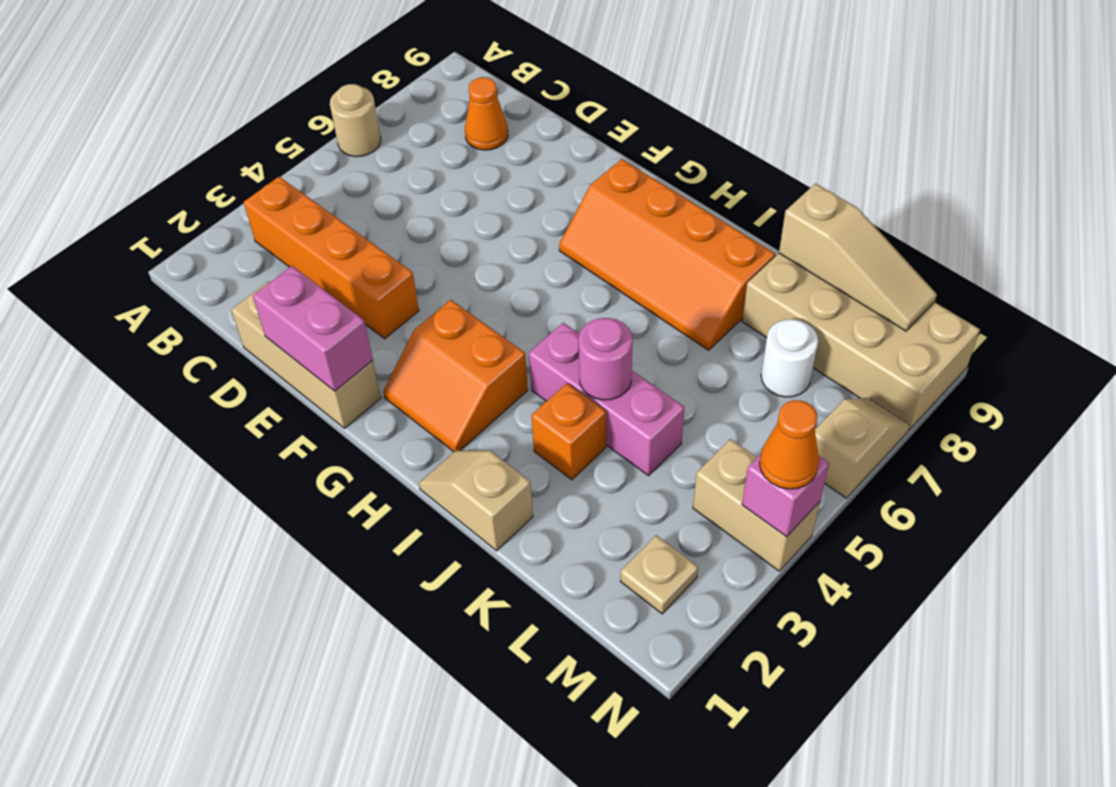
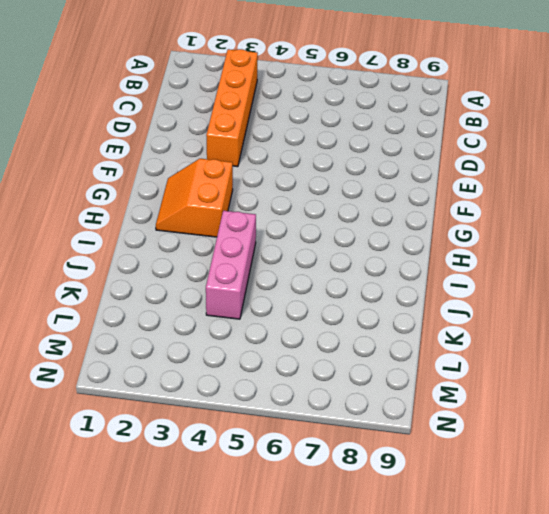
none -> tan round brick A6 level 1
none -> orange cone C8 level 1
none -> tan brick D1:F1 level 1

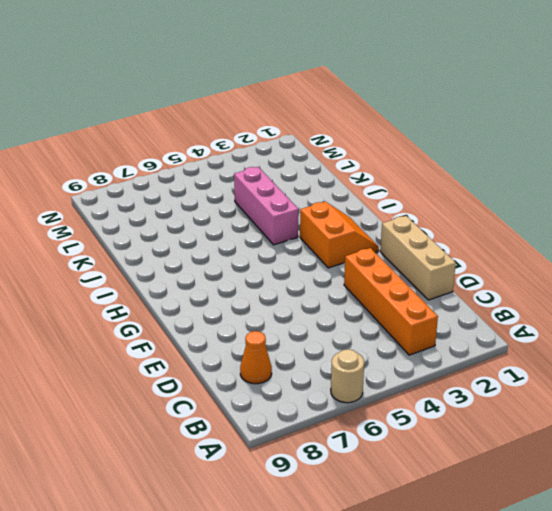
none -> orange slope G7:J8 level 1 top 8
none -> tan slope I1:J1 level 1 top J
none -> orange brick J3 level 1

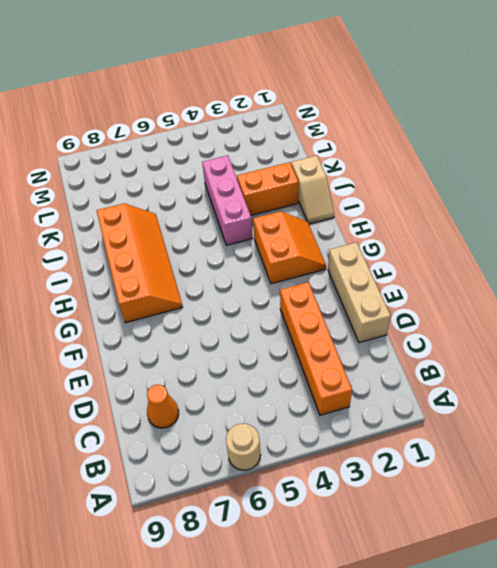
orange brick J2:J3 level 1 -> orange brick J3 level 1
none -> tan brick K8:N9 level 1
none -> white round brick L7 level 1
none -> tan plate M2 level 1

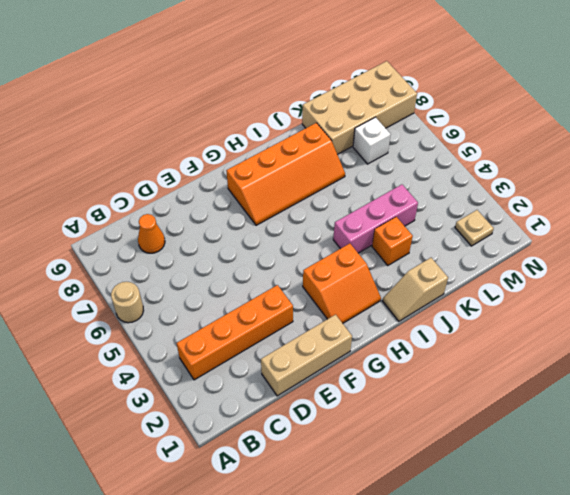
white brick L7 level 1 -> white round brick L7 level 1
none -> tan brick M4:N4 level 1
none -> tan slope N6:N7 level 1 top 6
none -> pink brick E1:F1 level 2

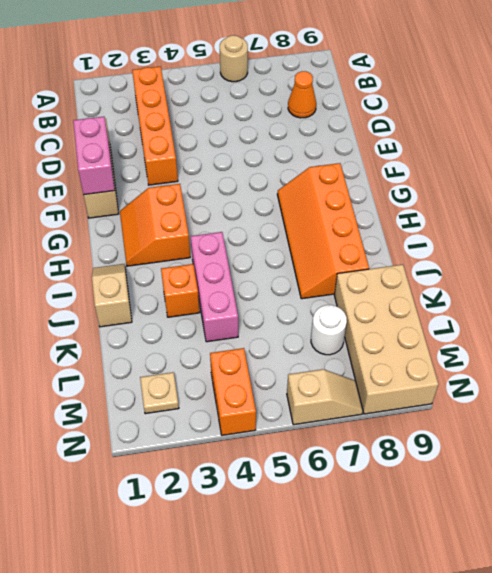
orange brick M4:N4 level 1 -> tan brick M4:N4 level 1
none -> pink round brick J4 level 2
none -> tan slope K9:M9 level 2 top K
none -> pink brick N4 level 2

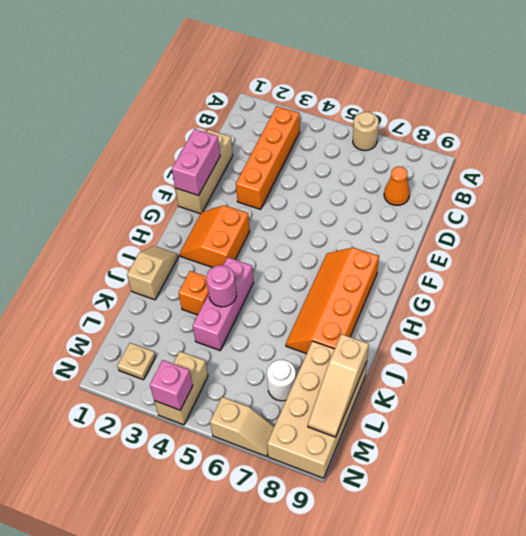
none -> orange cone N4 level 3

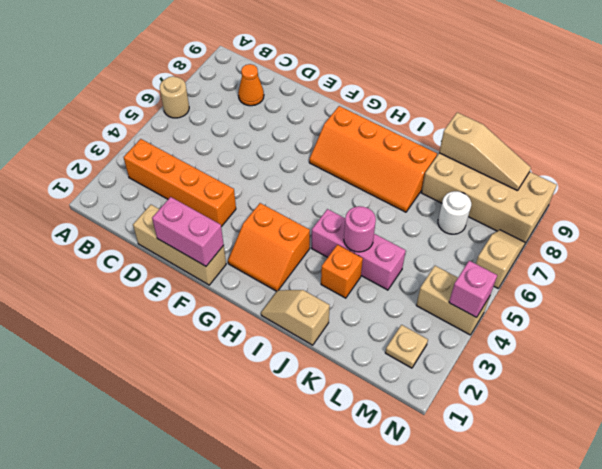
none -> orange cone N4 level 3

